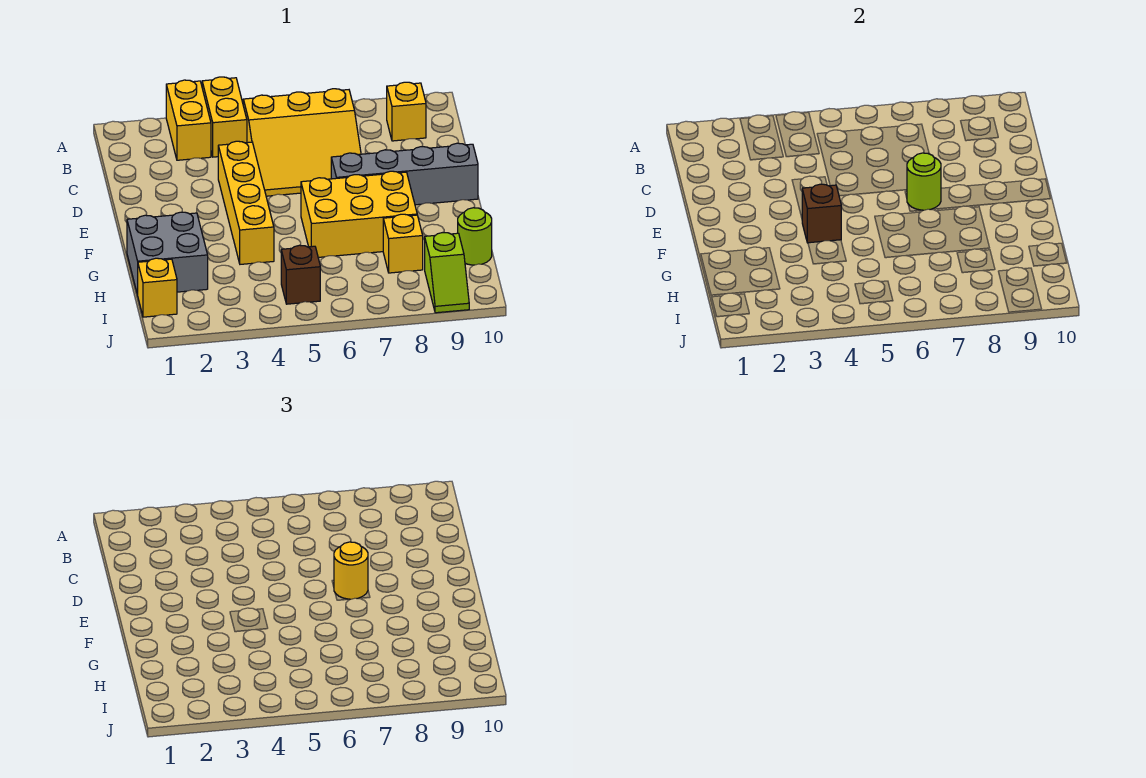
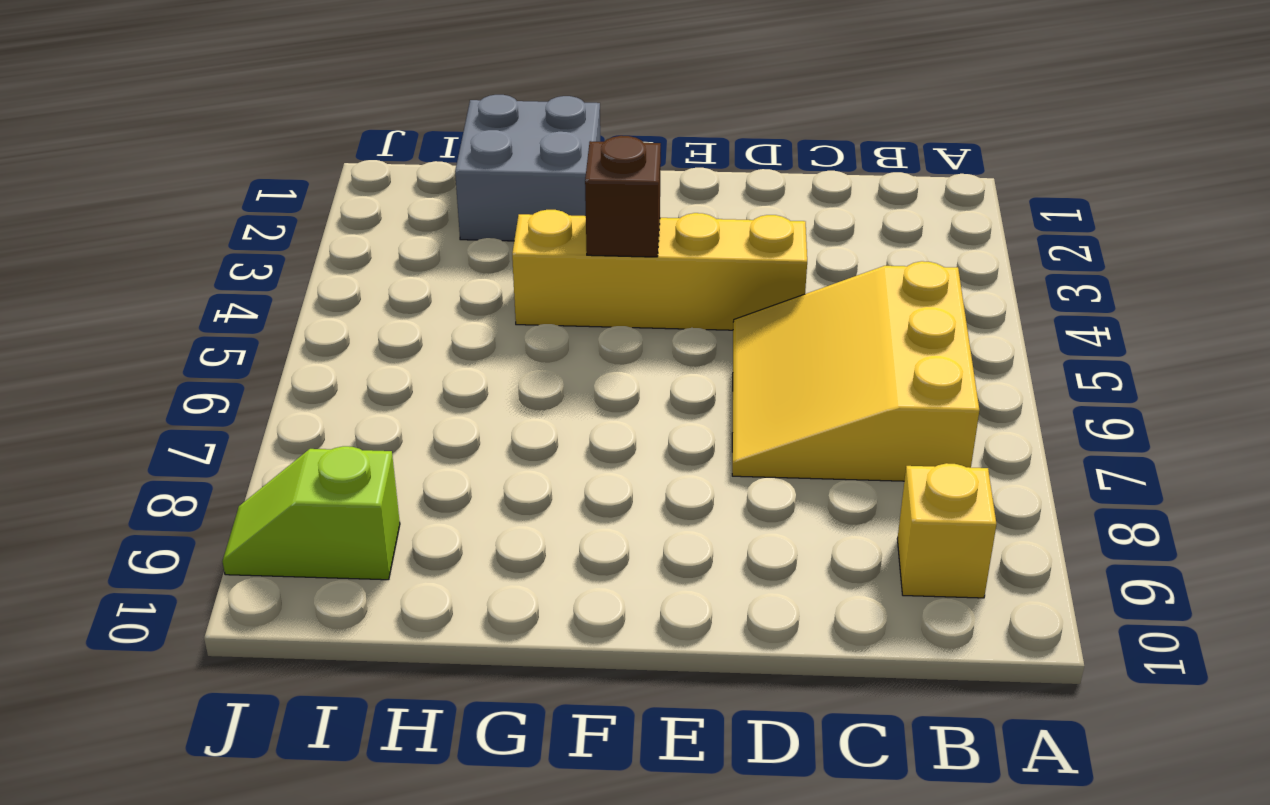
none -> yellow brick A3:B3 level 1
none -> yellow brick A4:B4 level 1
none -> grey brick E7:E10 level 1

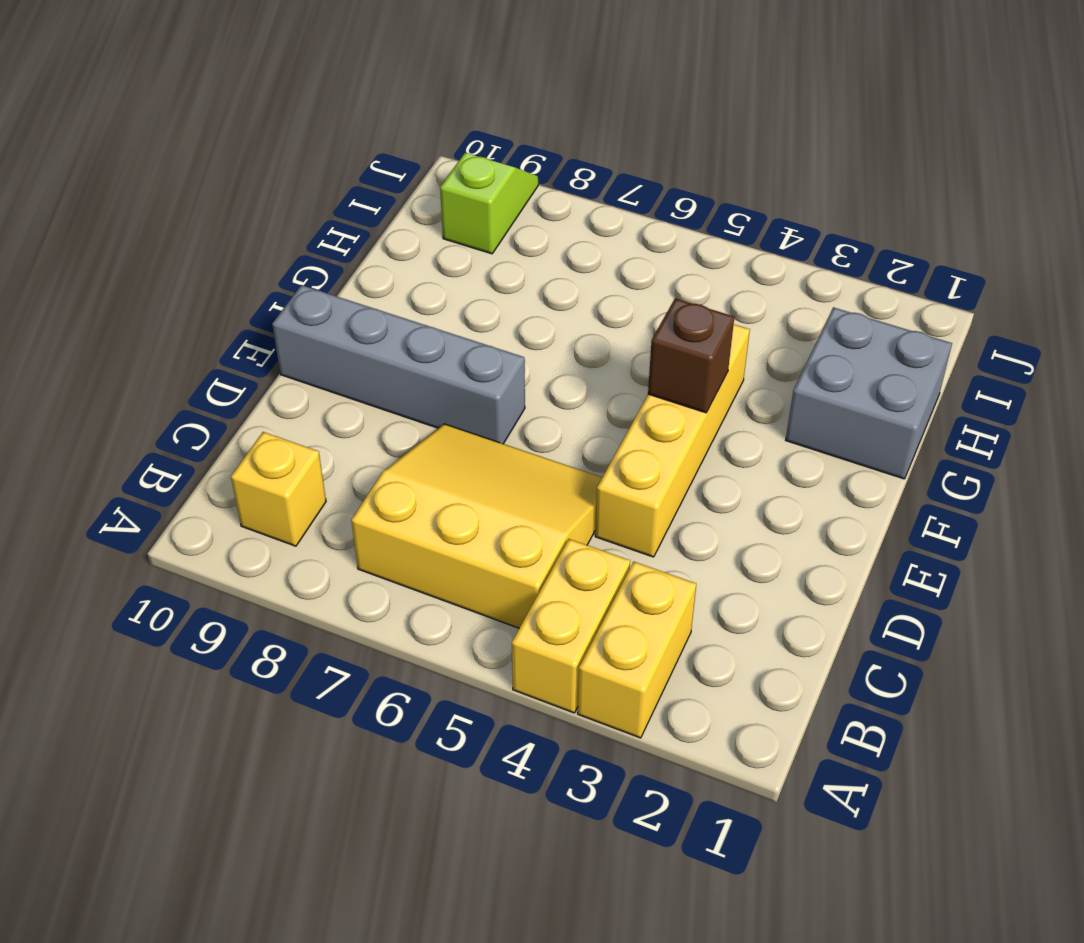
none -> yellow brick F6:G8 level 1
none -> yellow brick H8 level 1
none -> lime round brick H10 level 1

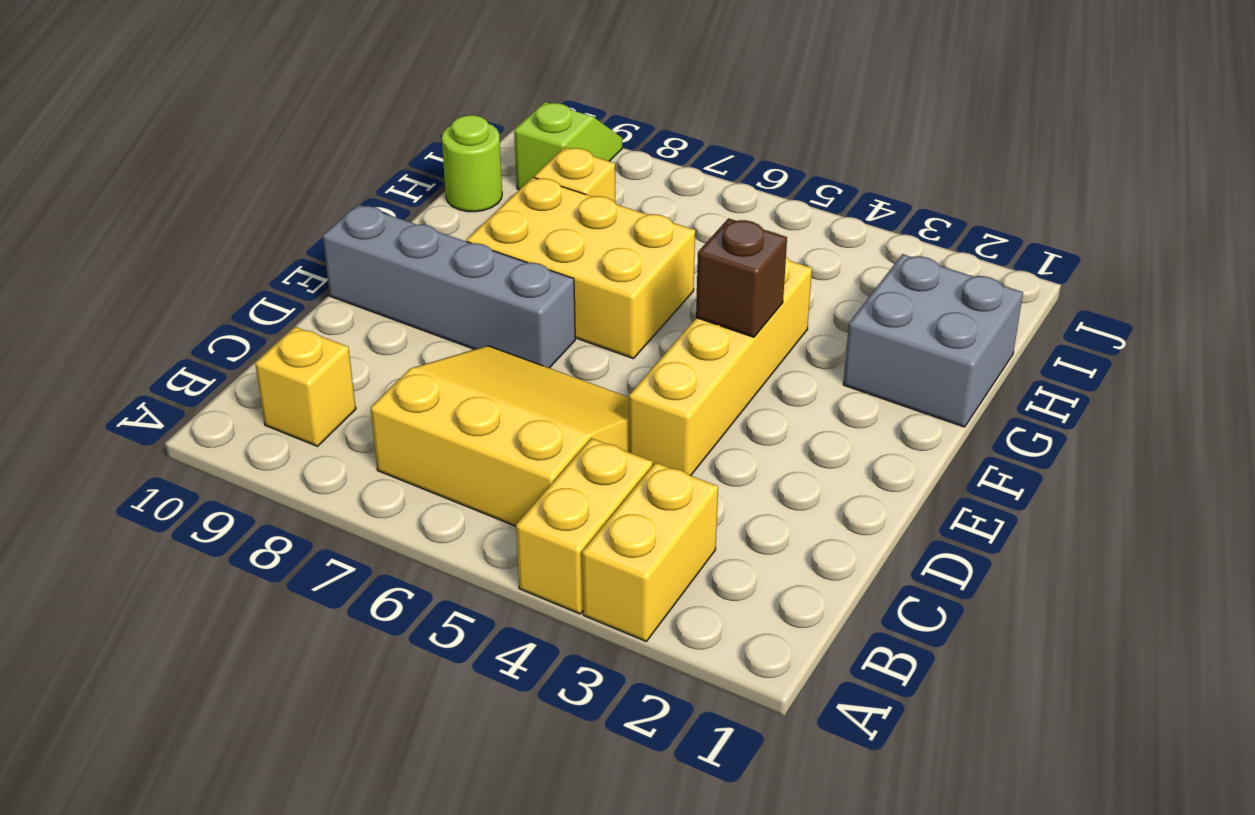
none -> yellow brick I1 level 1
none -> brown brick I5 level 1
none -> lime round brick E7 level 2

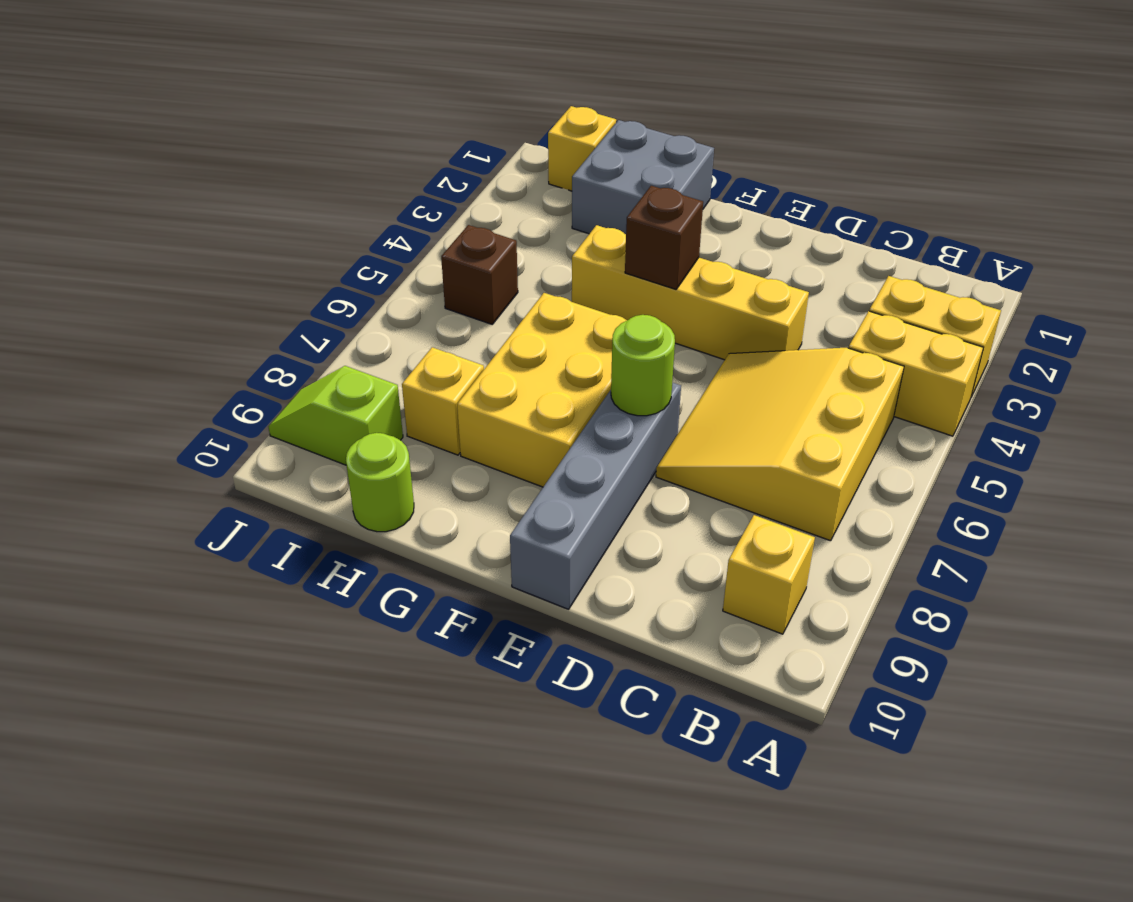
none -> yellow round brick E7 level 3

